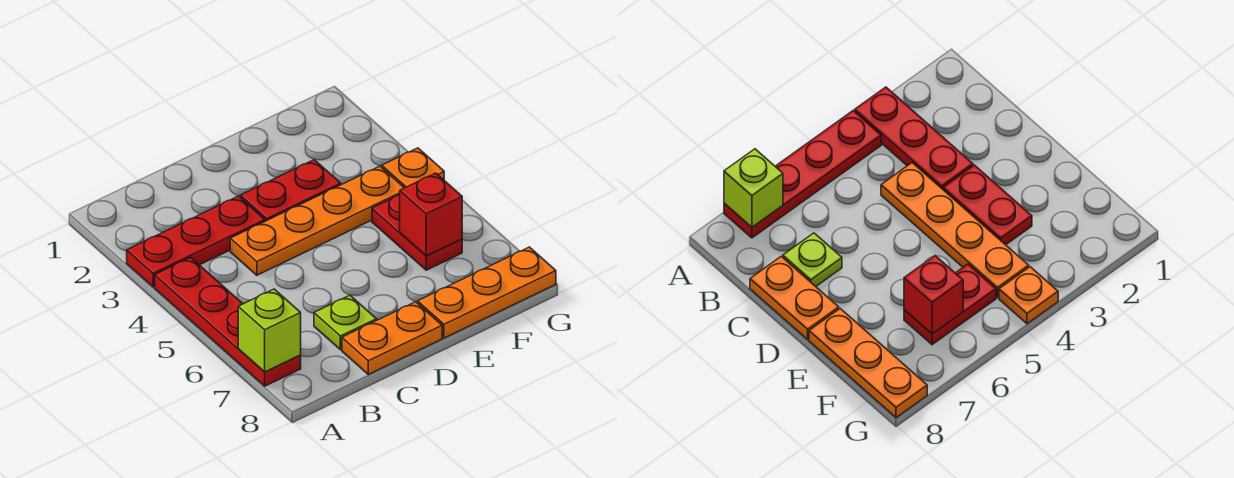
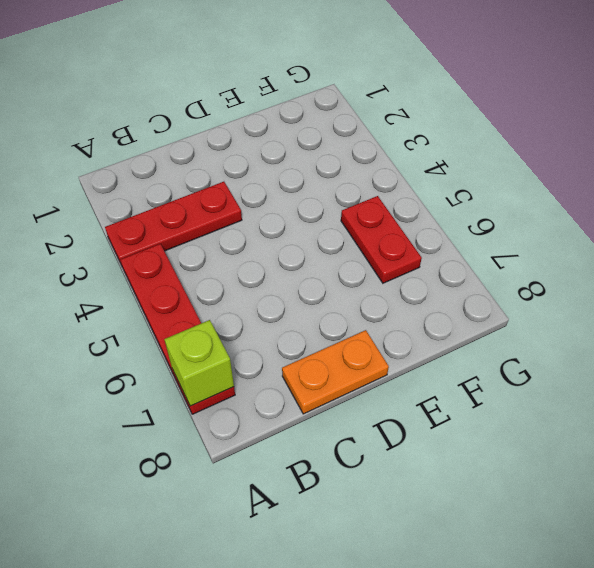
none -> orange plate C4:F4 level 1
none -> lime plate C7 level 1

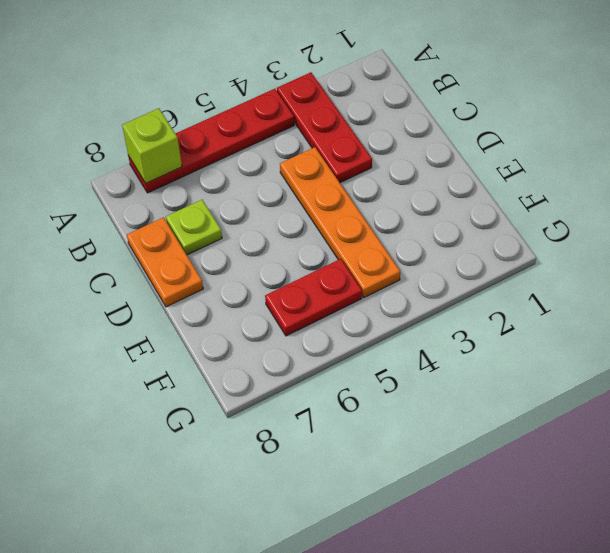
none -> red plate D3:E3 level 1
none -> orange plate E8:G8 level 1

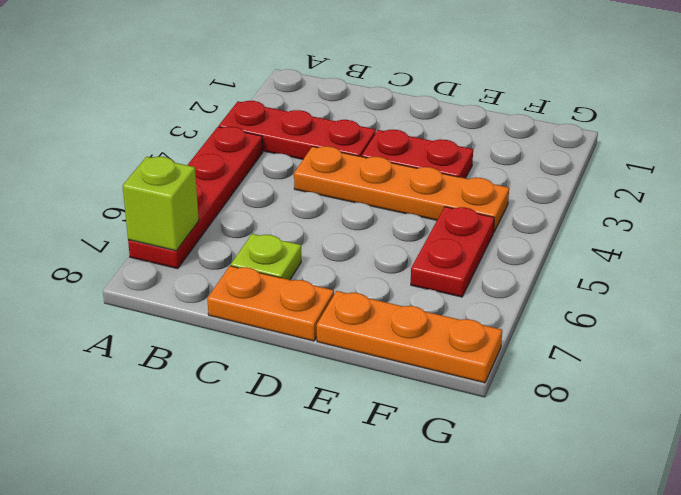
none -> orange plate G4 level 1
none -> red brick F6 level 2

